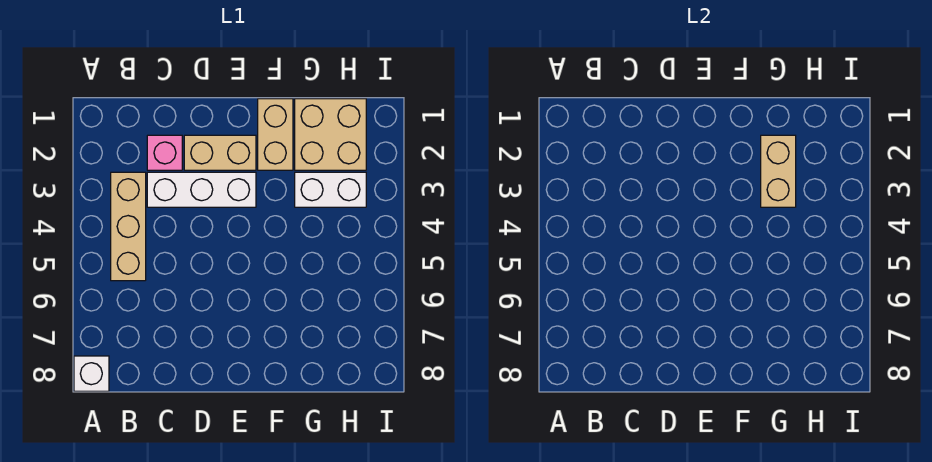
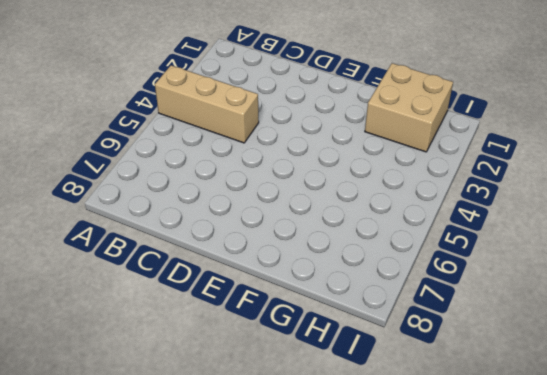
tan brick A4:C4 level 1 -> tan brick B3:B5 level 1
none -> white brick A8 level 1
none -> pink brick C2 level 1

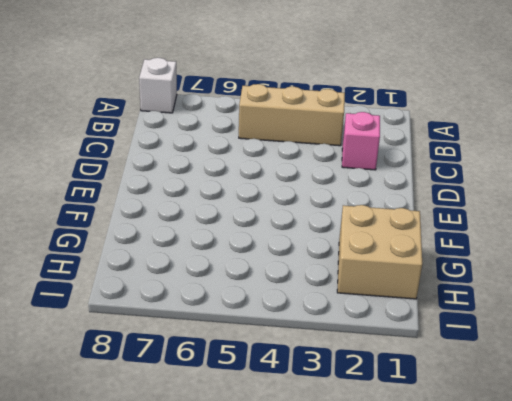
none -> white brick C3:E3 level 1
none -> tan brick D2:E2 level 1

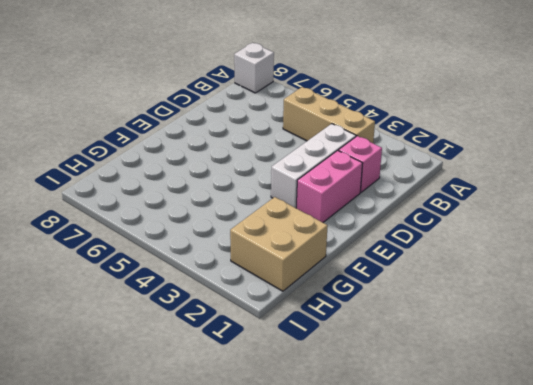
pink brick D2:E2 level 1 -> tan brick D2:E2 level 1
none -> tan brick F1:F2 level 1
none -> white brick G3:H3 level 1

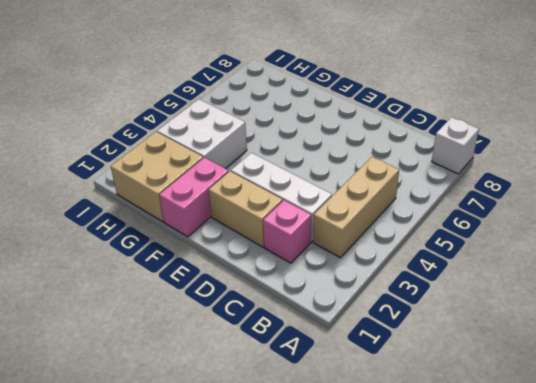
pink brick F1:F2 level 1 -> tan brick F1:F2 level 1
white brick G3:H4 level 1 -> white brick G3:H3 level 1
none -> tan brick G2:G3 level 2

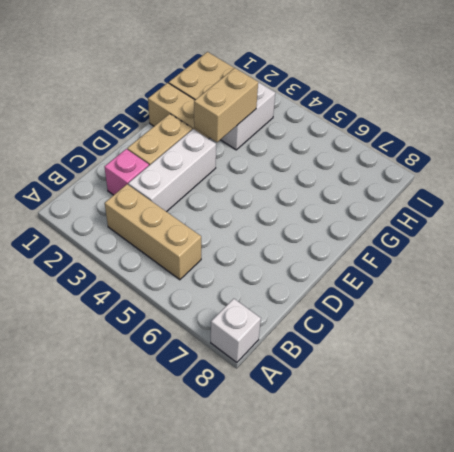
tan brick F3:G3 level 2 -> tan brick G2:G3 level 2

